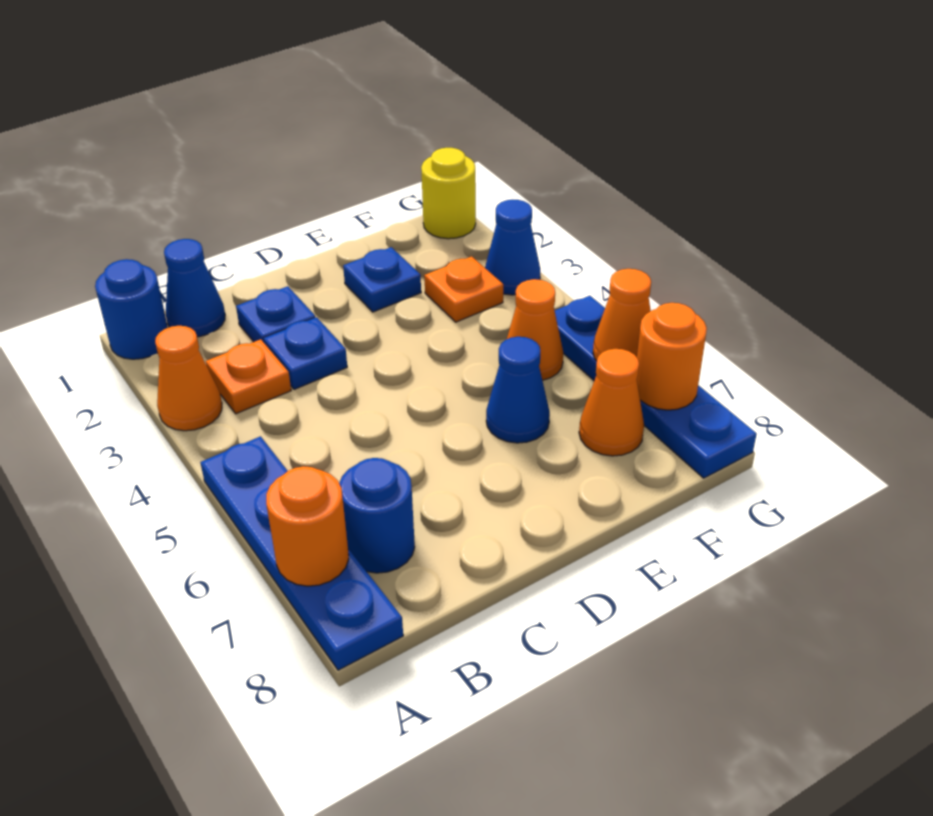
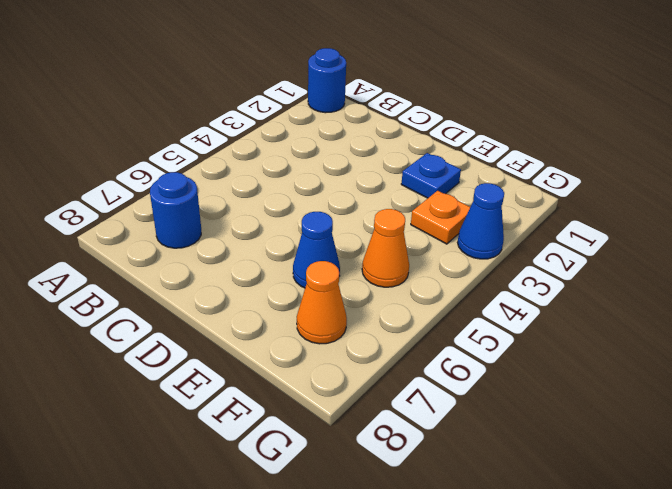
none -> orange cone A3 level 1
none -> blue plate A5:A8 level 1
none -> blue cone B1 level 1

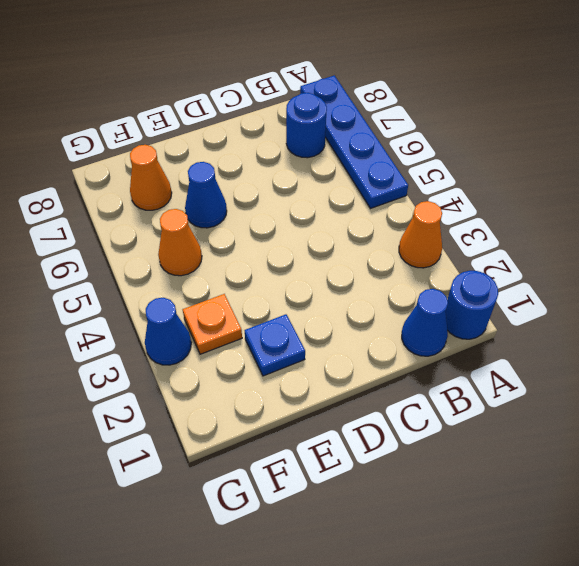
none -> orange plate B3 level 1
none -> blue plate C2 level 1
none -> blue plate C3 level 1

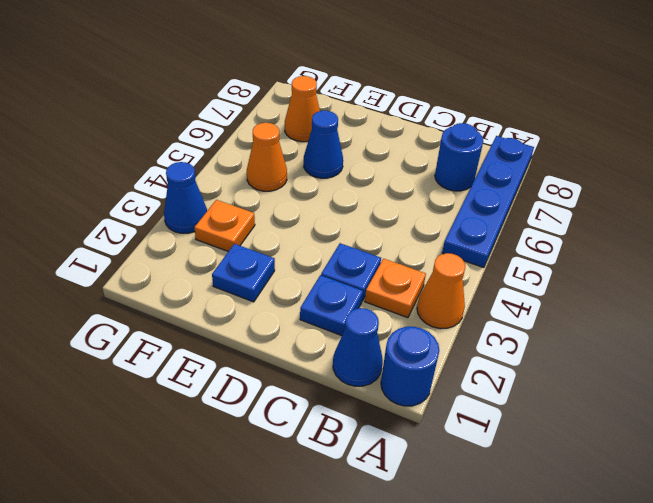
none -> yellow round brick G1 level 1
none -> blue plate G5:G8 level 1
none -> orange round brick A7 level 2

